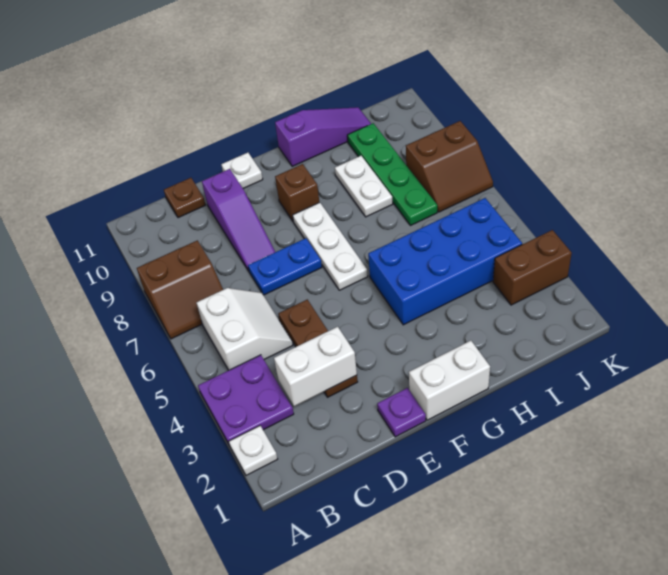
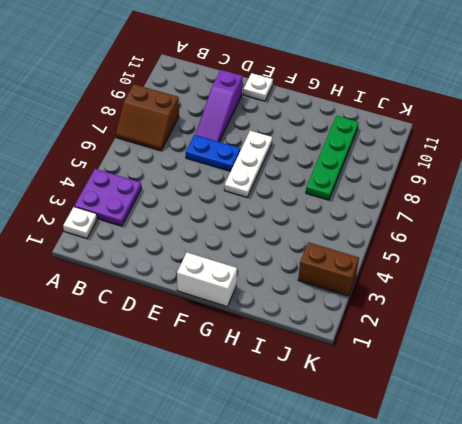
none -> white slope B5:C6 level 1 top B
none -> brown plate C11 level 1
none -> brown plate D3:D5 level 1

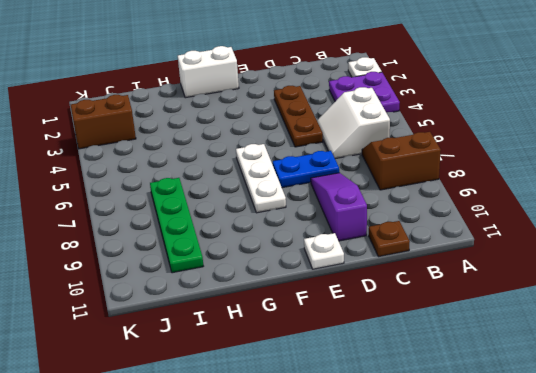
none -> purple plate E1 level 1
none -> brown brick F9 level 1
none -> blue brick G4:J5 level 1

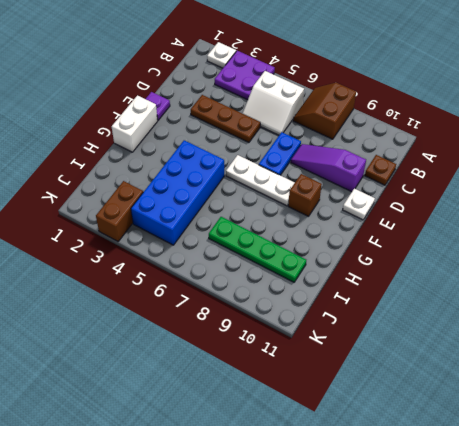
none -> purple slope G11:I11 level 1 top G
none -> white plate H8:H9 level 1
none -> brown slope J7:K8 level 1 top 8

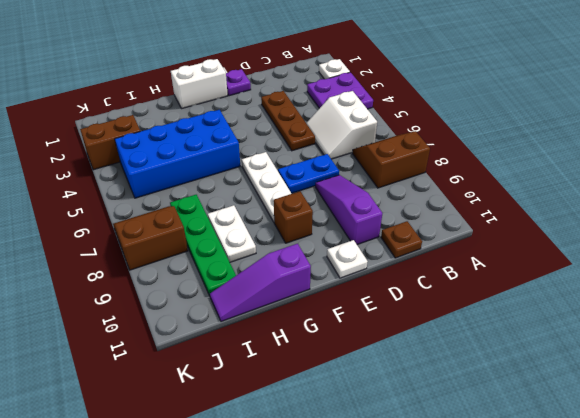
none -> white brick C3:D3 level 2

